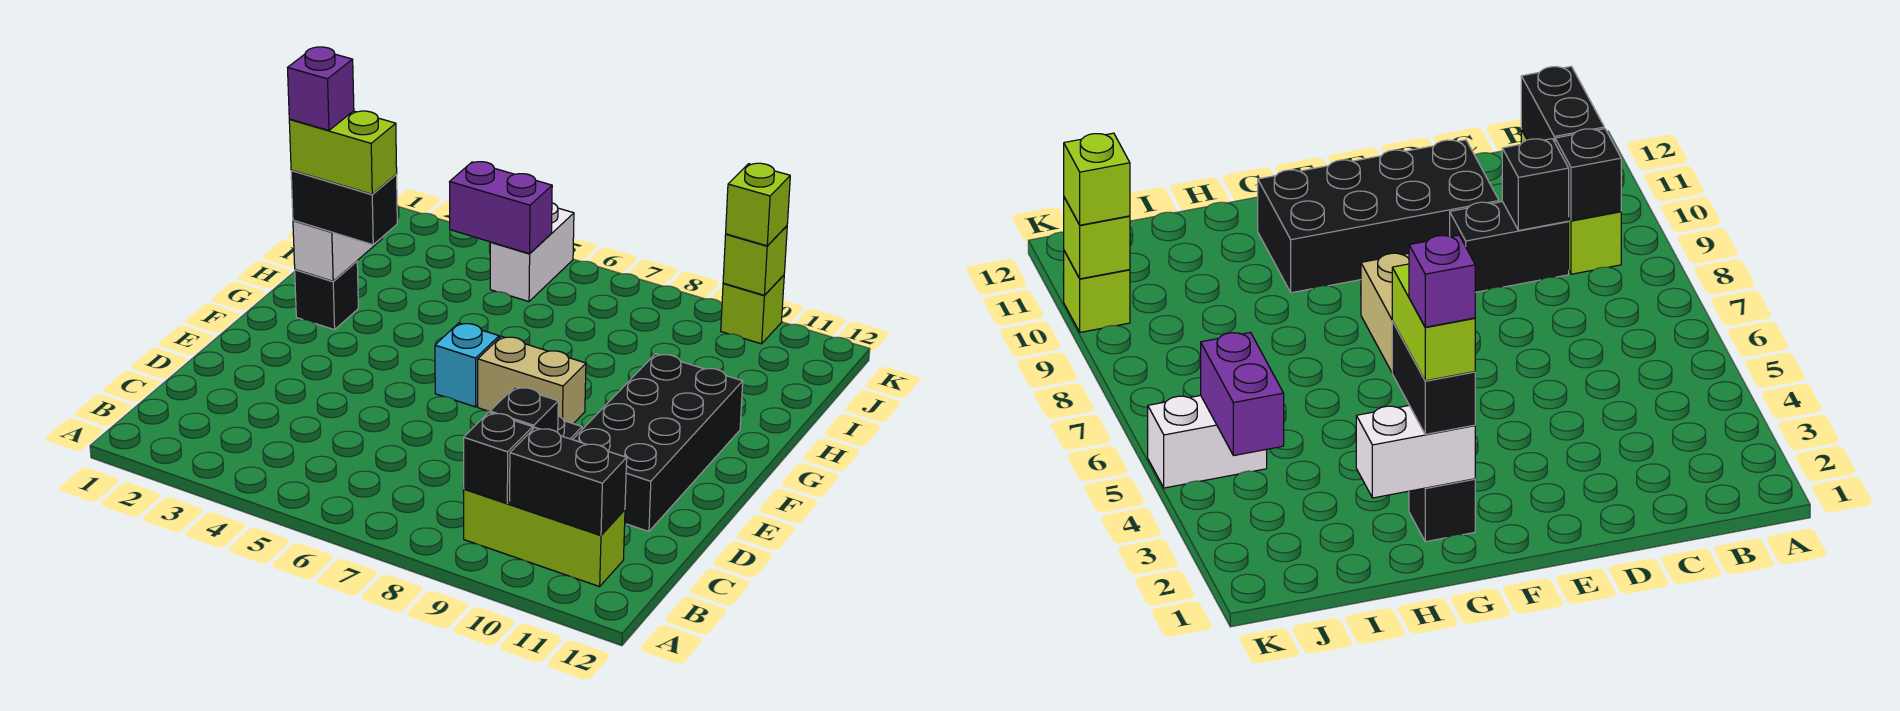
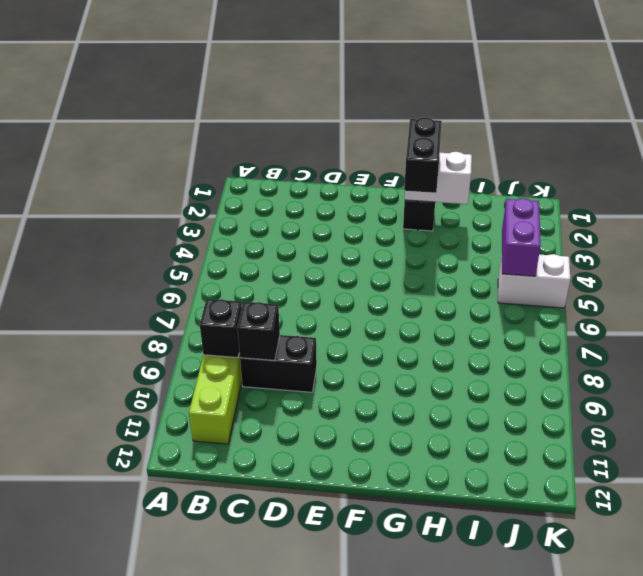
none -> black brick D10:G11 level 1
none -> cyan brick F6 level 1
none -> tan brick F7:F8 level 1

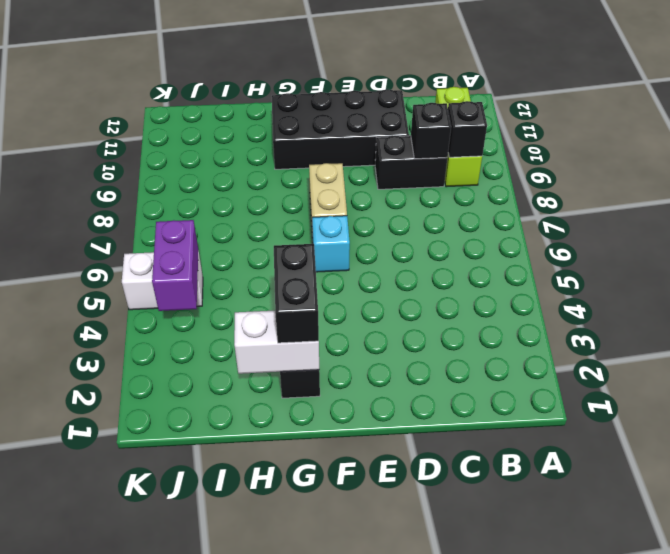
none -> lime brick K10 level 1
none -> black brick B10:B11 level 2
none -> lime brick K10 level 2

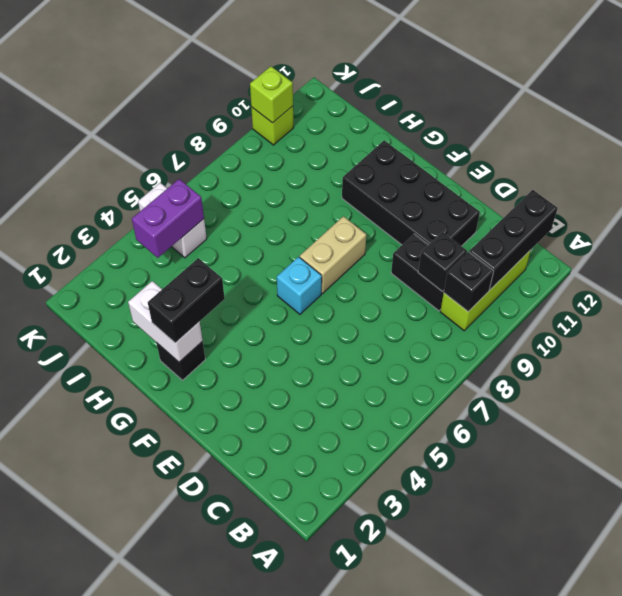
black brick B10:B12 level 2 -> black brick B10:B11 level 2
none -> lime brick K10 level 3
none -> lime brick G2:G3 level 4
none -> purple brick G2 level 5

